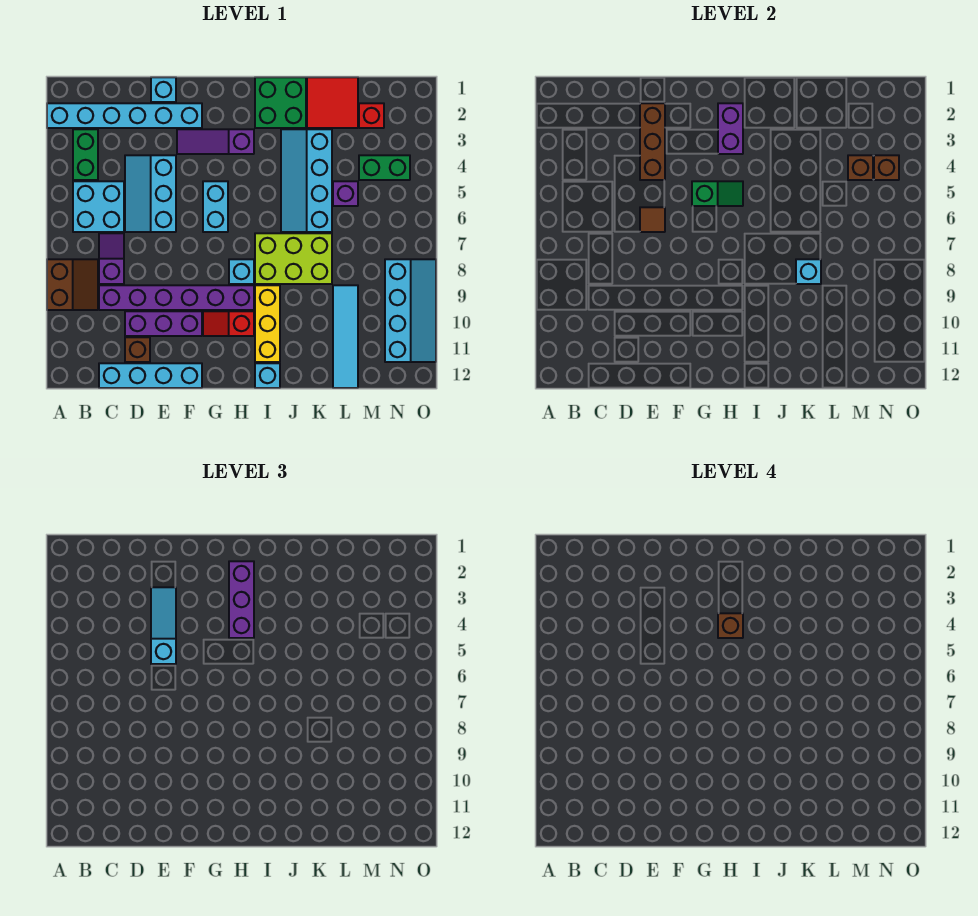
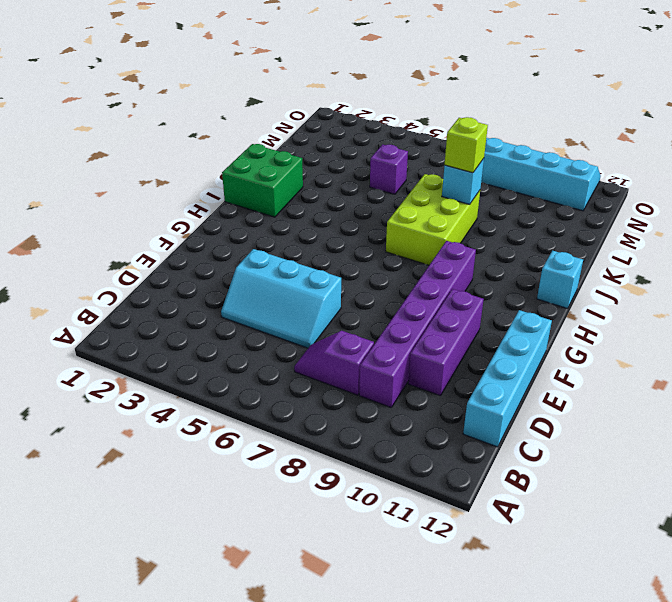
lime brick K8 level 3 -> none
none -> cyan brick A2:F2 level 1
none -> brown slope A8:B9 level 1 top A
none -> green brick B3:B4 level 1
none -> cyan brick B5:C6 level 1

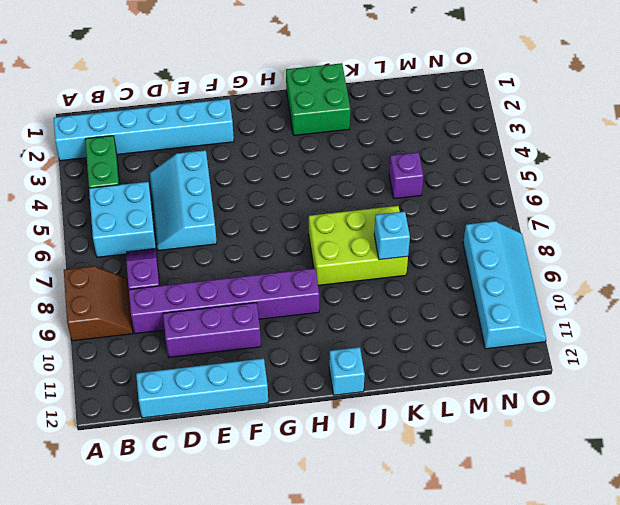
none -> brown brick D11 level 1
none -> cyan brick E1 level 1
none -> purple slope F3:H3 level 1 top H
none -> cyan brick G5:G6 level 1

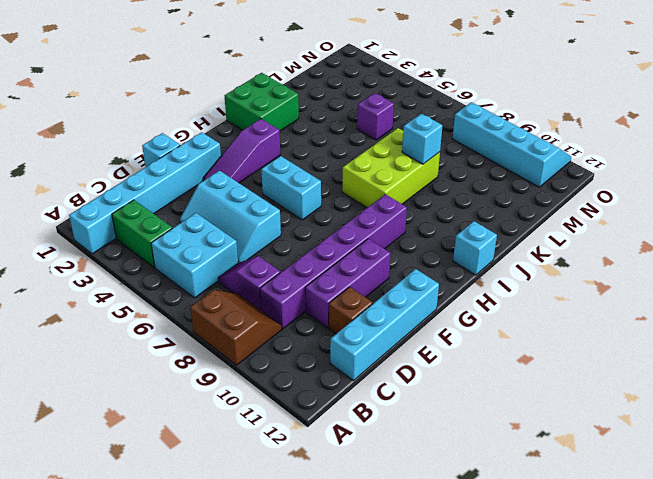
none -> red slope G10:H10 level 1 top H
none -> cyan brick H8 level 1
none -> yellow brick I9:I11 level 1
none -> cyan slope J3:K6 level 1 top K

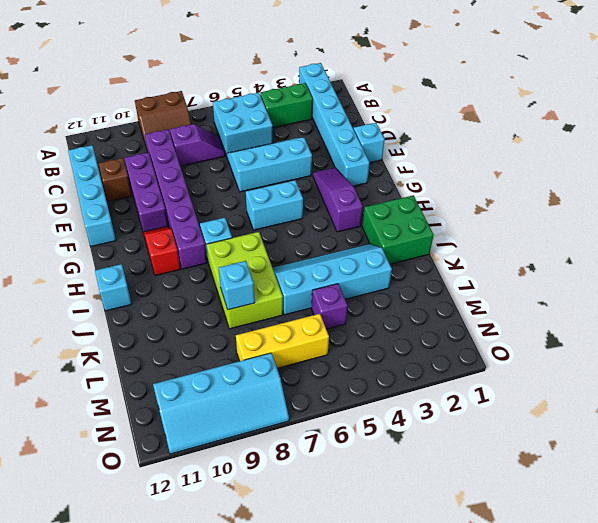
yellow brick M6:M8 level 1 -> yellow brick I9:I11 level 1
none -> red tile K1:L2 level 1
none -> cyan tile L9:L12 level 1
none -> red brick M2 level 1
none -> green brick M4:N4 level 1

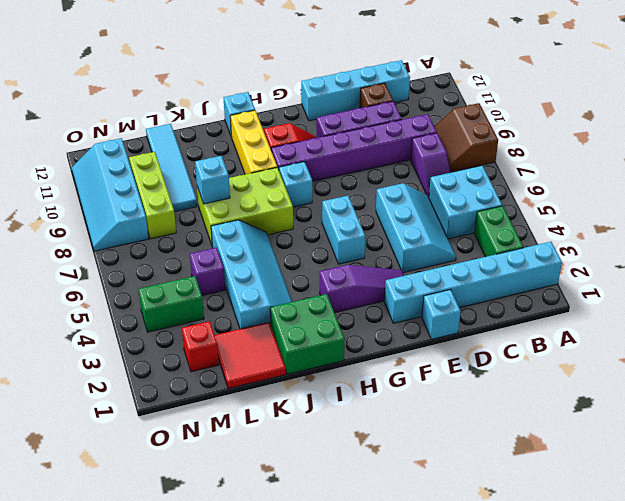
lime brick M8:M10 level 1 -> none
none -> brown brick E2:E4 level 2
none -> brown tile E6 level 2
none -> green slope G5:H5 level 2 top G
none -> purple brick H2:H3 level 2

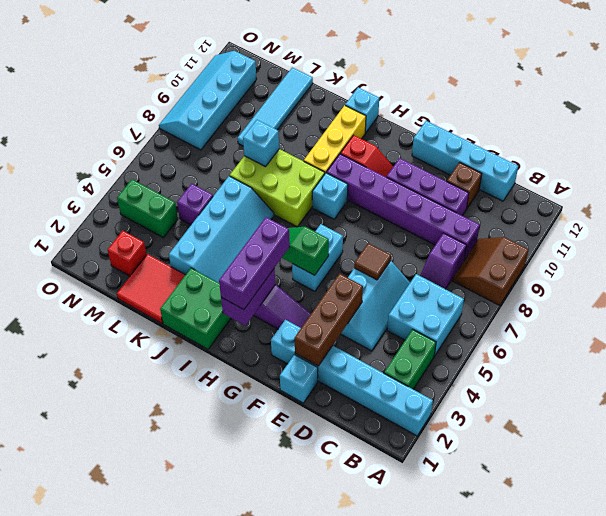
none -> brown brick M4 level 2
none -> brown brick N4 level 2
none -> cyan slope E3:E5 level 3 top 5
none -> brown brick H4 level 4

